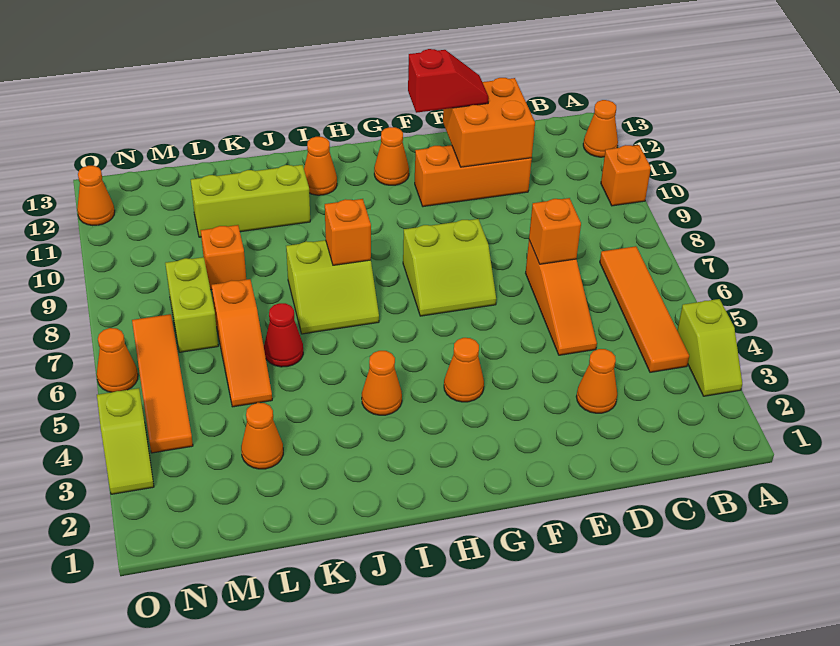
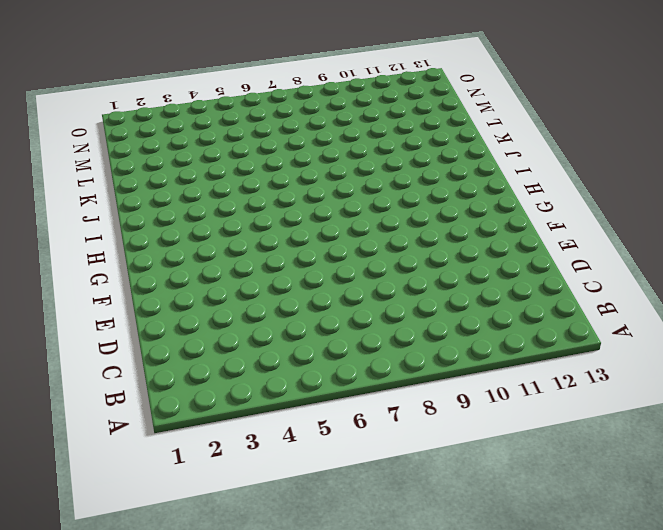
none -> lime slope A3:A4 level 1 top 4
none -> orange brick A10 level 1
none -> orange cone A12 level 1

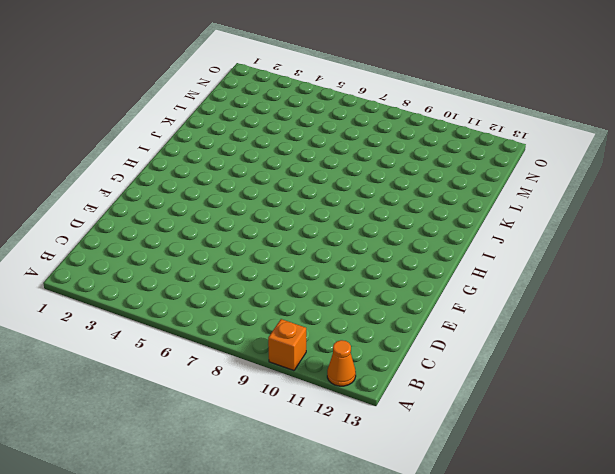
none -> lime slope A3:A4 level 1 top 4
none -> orange tile B4:B7 level 1
none -> orange cone D3 level 1

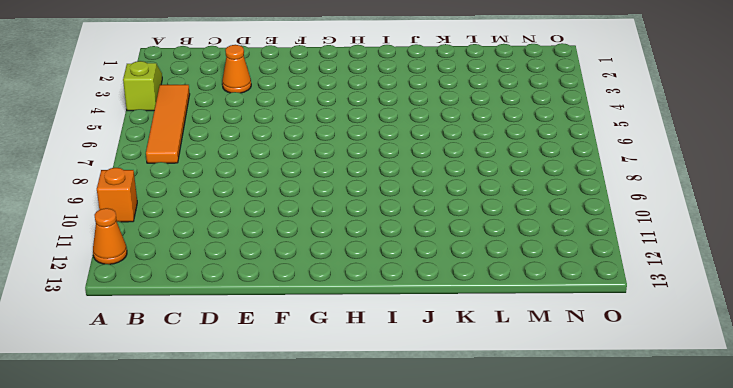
none -> orange slope D5:D7 level 1 top 7
none -> orange brick D11:F11 level 1
none -> lime slope F7:G8 level 1 top 8

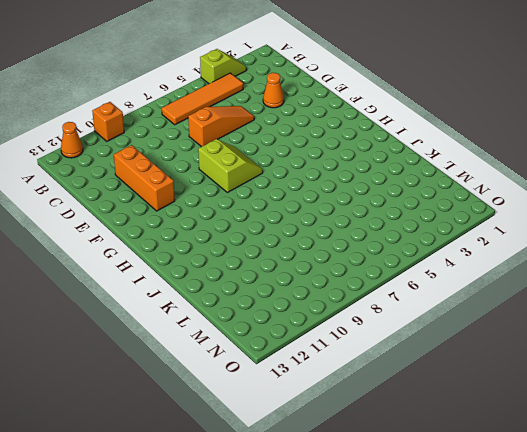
none -> orange cone G4 level 1
none -> orange cone G12 level 1
none -> orange cone I4 level 1

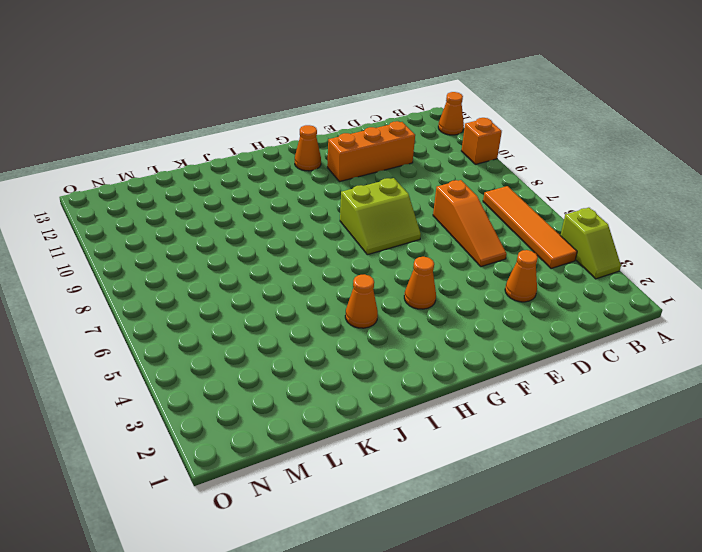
none -> lime slope I7:J8 level 1 top 8
none -> orange cone I12 level 1
none -> lime brick J11:L11 level 1

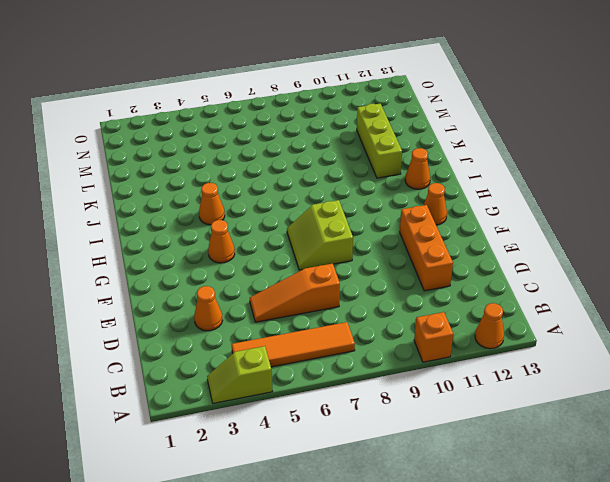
none -> lime slope I7:J8 level 1 top 8
none -> red cone K6 level 1
none -> orange cone L3 level 1

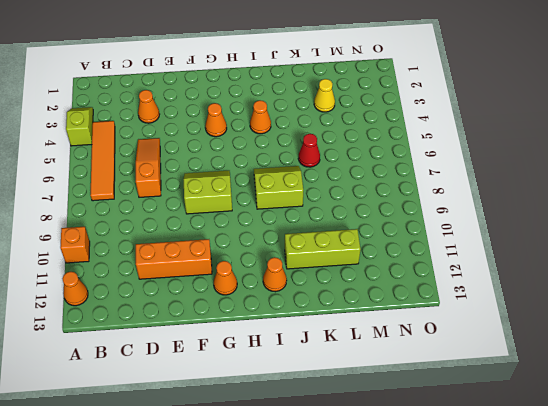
yellow cone L3 level 1 -> orange cone L3 level 1
none -> orange slope L5:L7 level 1 top 7
none -> orange brick L9 level 1
none -> lime brick M7:M8 level 1

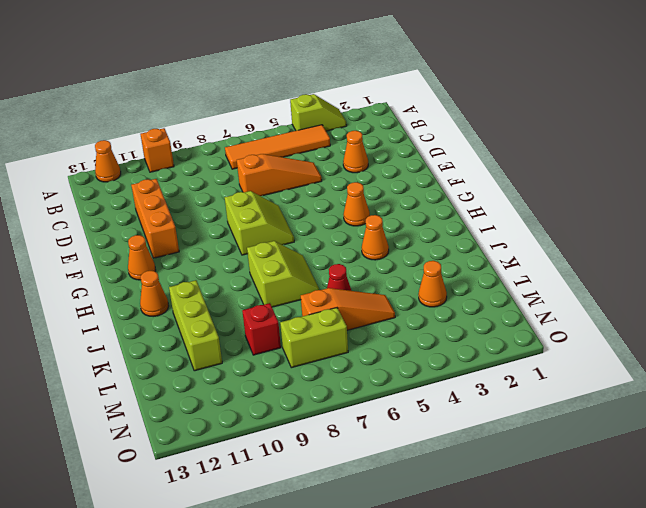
red brick L9 level 1 -> orange brick L9 level 1
none -> orange tile N4:N7 level 1
none -> lime slope O3:O4 level 1 top 4
none -> orange cone O6 level 1

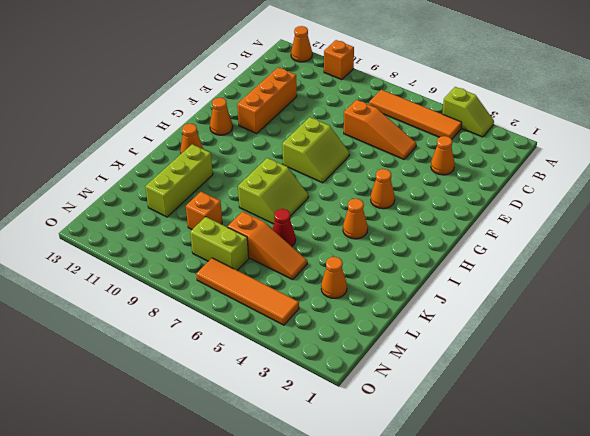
none -> lime slope O3:O4 level 1 top 4
none -> orange cone O6 level 1
none -> orange cone O12 level 1

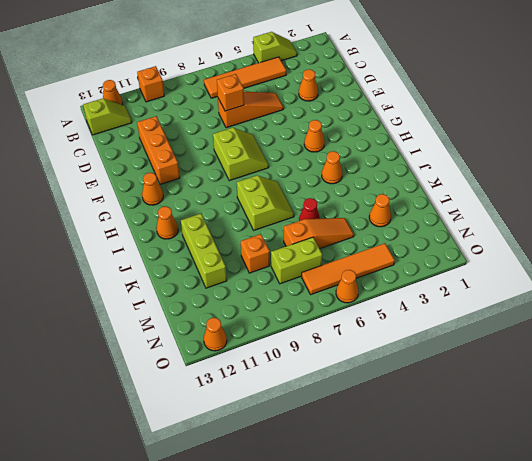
lime slope B12:B13 level 1 top 13 -> lime slope O3:O4 level 1 top 4
none -> orange brick D11:E12 level 2
none -> orange brick I8 level 2
none -> red slope E12:F12 level 3 top F

